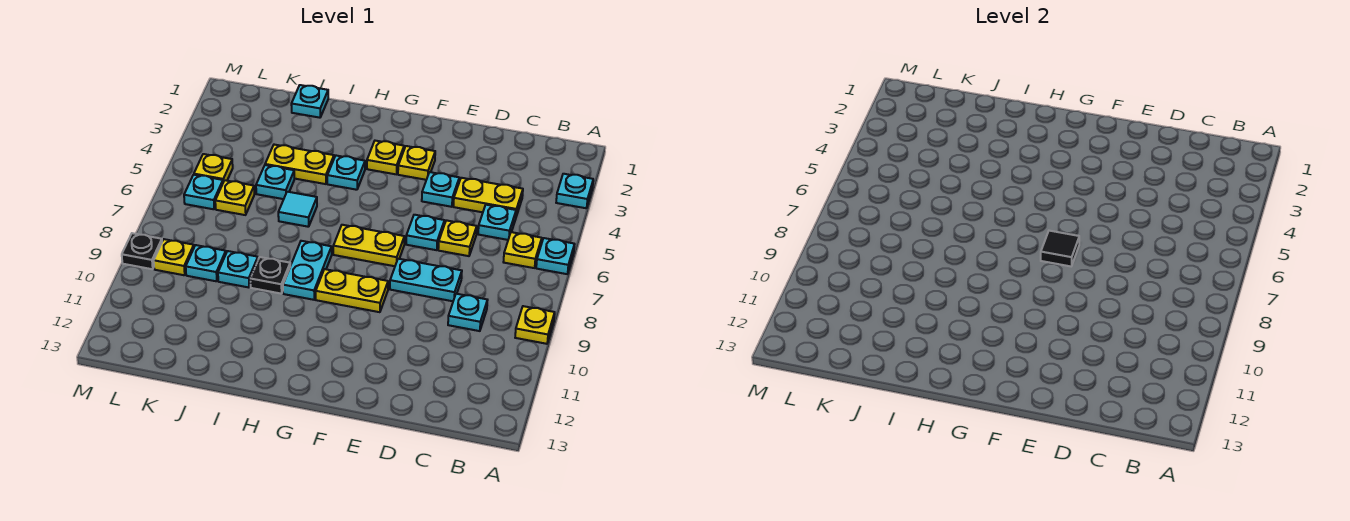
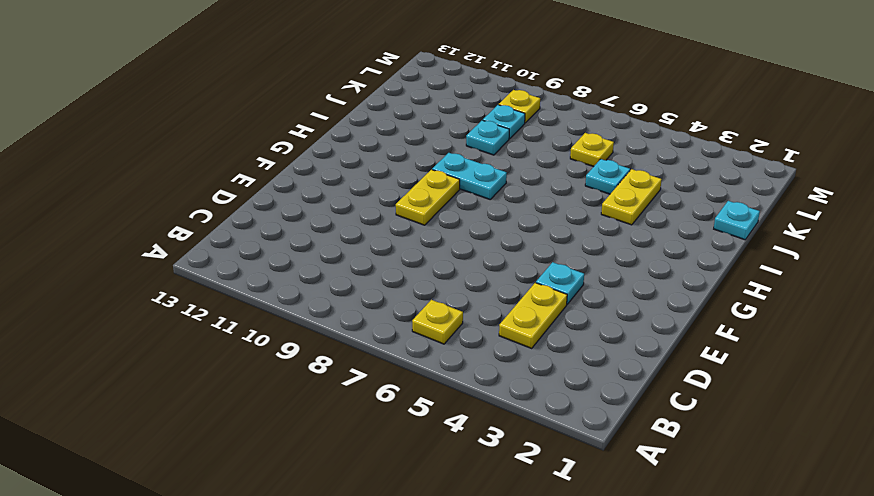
none -> cyan plate A3 level 1
none -> cyan plate A6 level 1
none -> yellow plate A9 level 1
none -> cyan plate C5 level 1

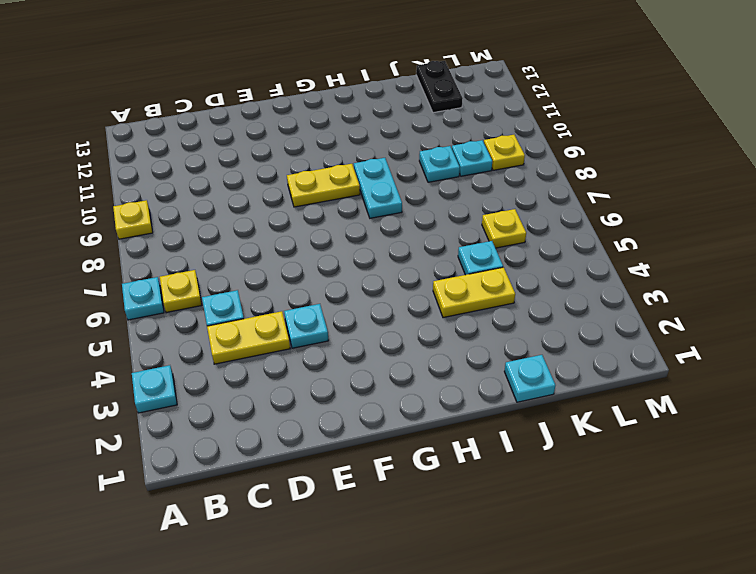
black plate K12:K13 level 1 -> none
none -> cyan plate C9 level 1
none -> yellow plate D6 level 1
none -> cyan plate D8:E8 level 1
none -> cyan plate E6 level 1

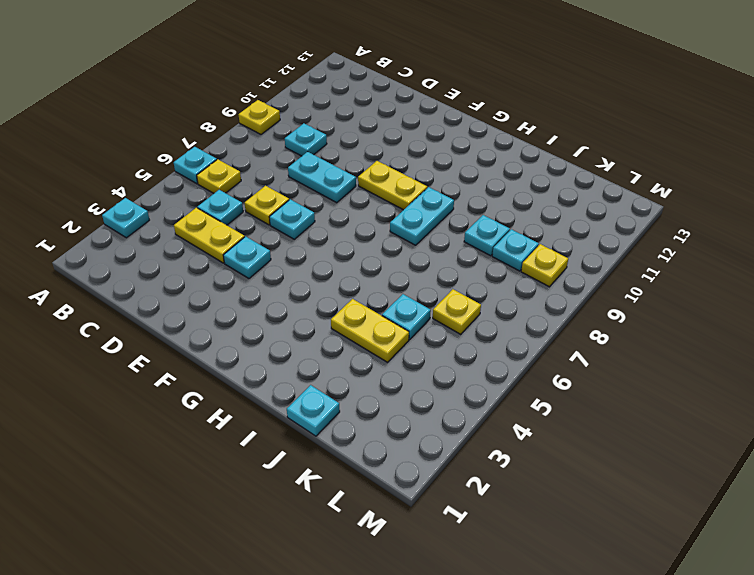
none -> yellow plate F3 level 1
none -> yellow plate F7:G7 level 1
none -> yellow plate G3 level 1
none -> cyan plate H4 level 1

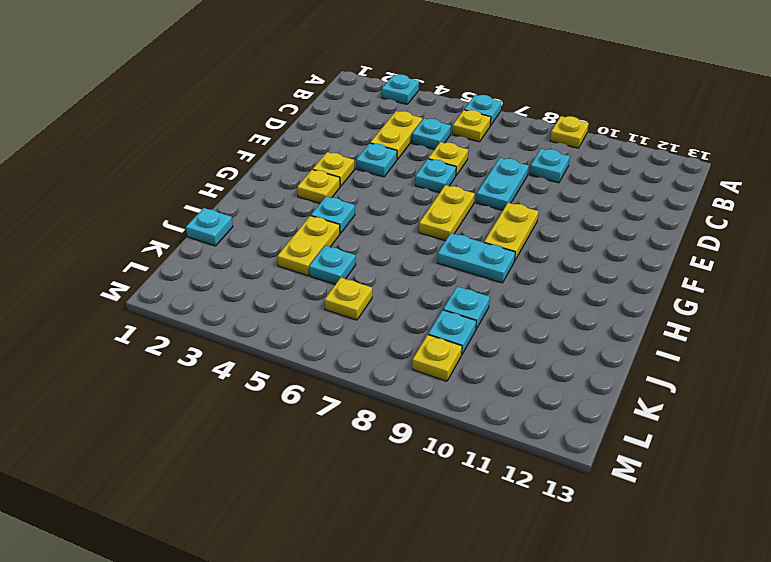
none -> cyan tile I6 level 1
none -> black plate I9 level 1
none -> yellow plate L5 level 1
none -> cyan plate L6 level 1

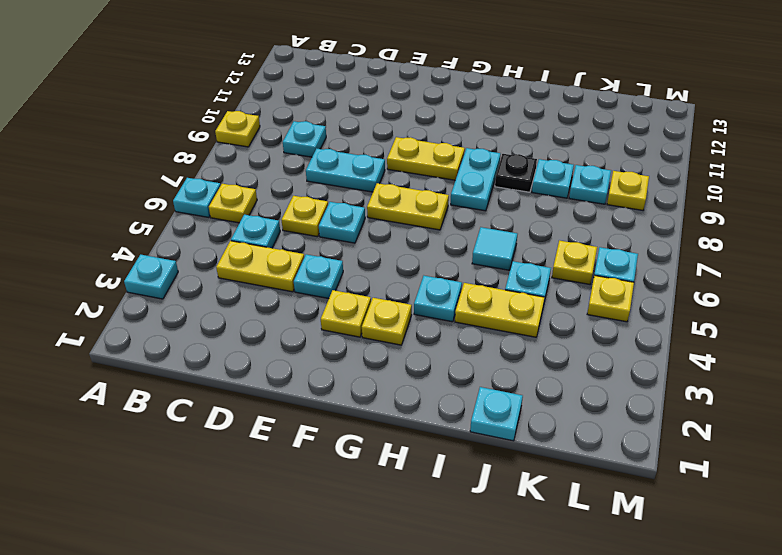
none -> black plate M9 level 1
none -> black tile F7 level 2

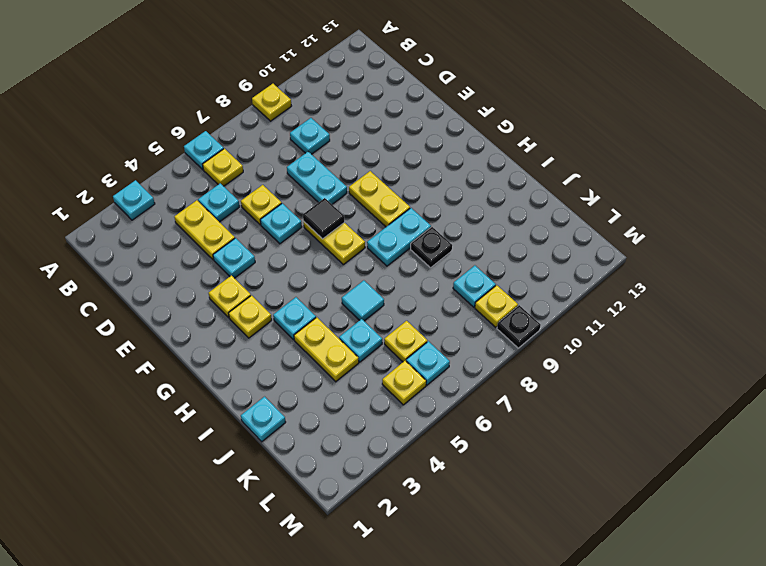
none -> cyan plate J9 level 1

